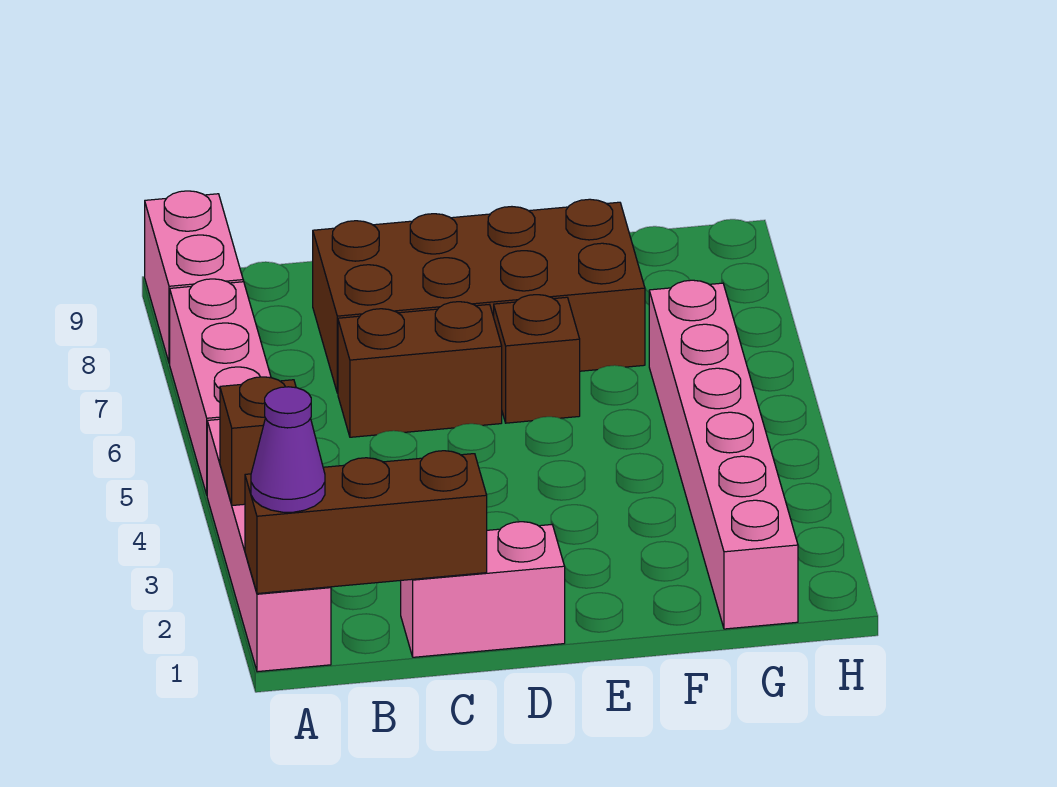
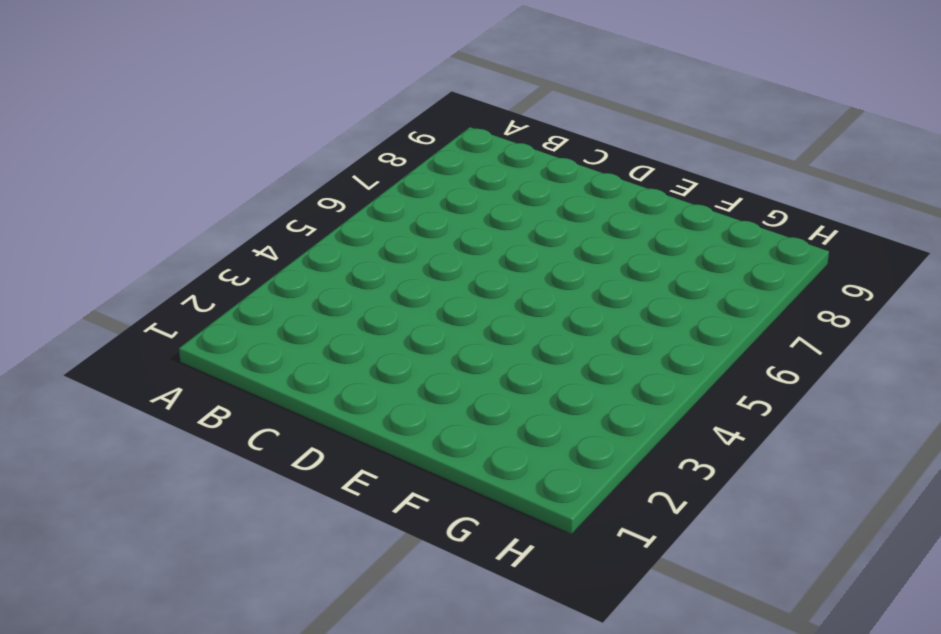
none -> pink brick A1:A4 level 1
none -> pink brick A5:A7 level 1

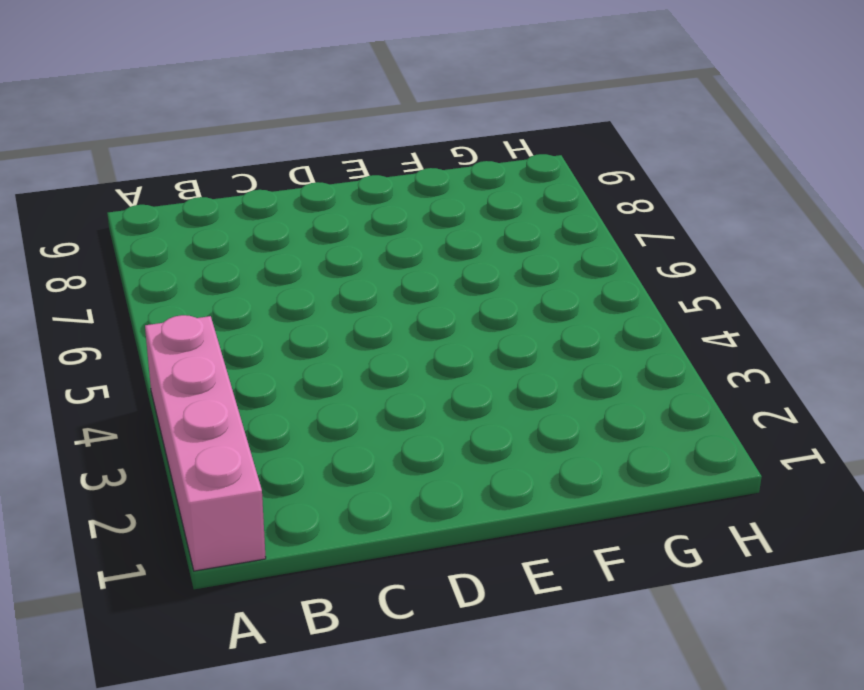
none -> pink brick A5:A7 level 1
none -> pink brick A8:A9 level 1

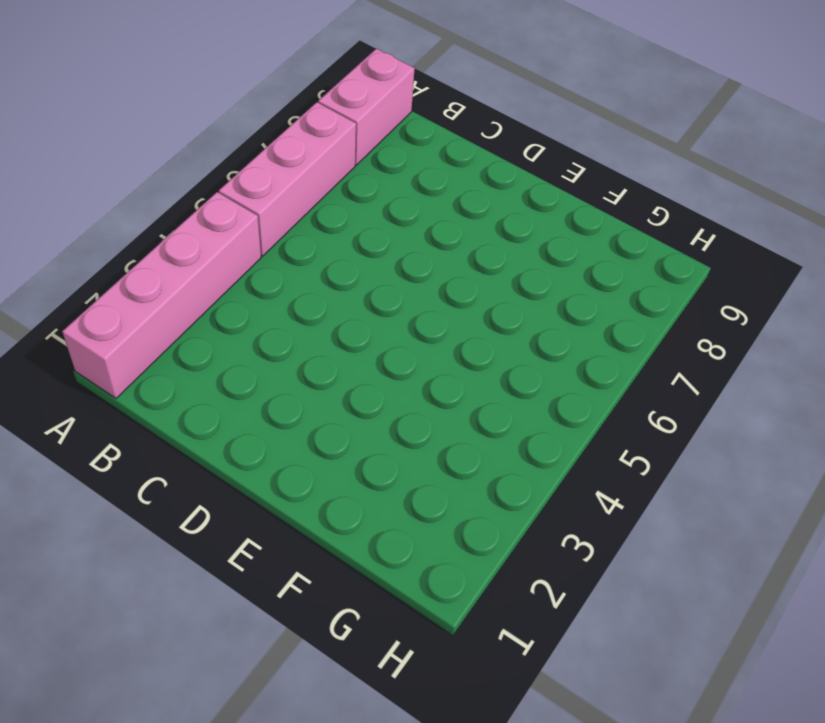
none -> pink brick C1:D1 level 1
none -> brown brick C6:D6 level 1

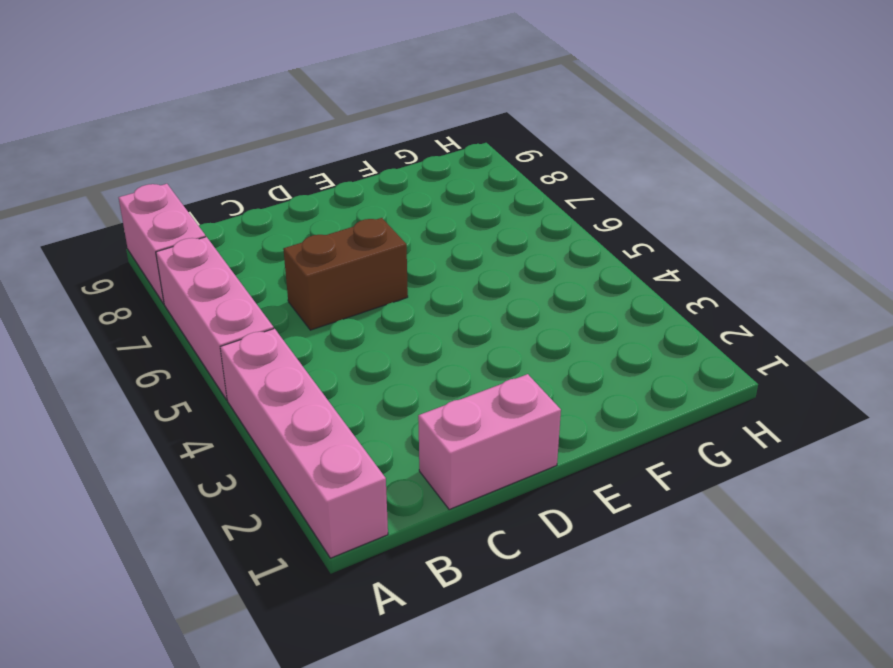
none -> brown brick C7:F8 level 1
none -> brown brick E6 level 1

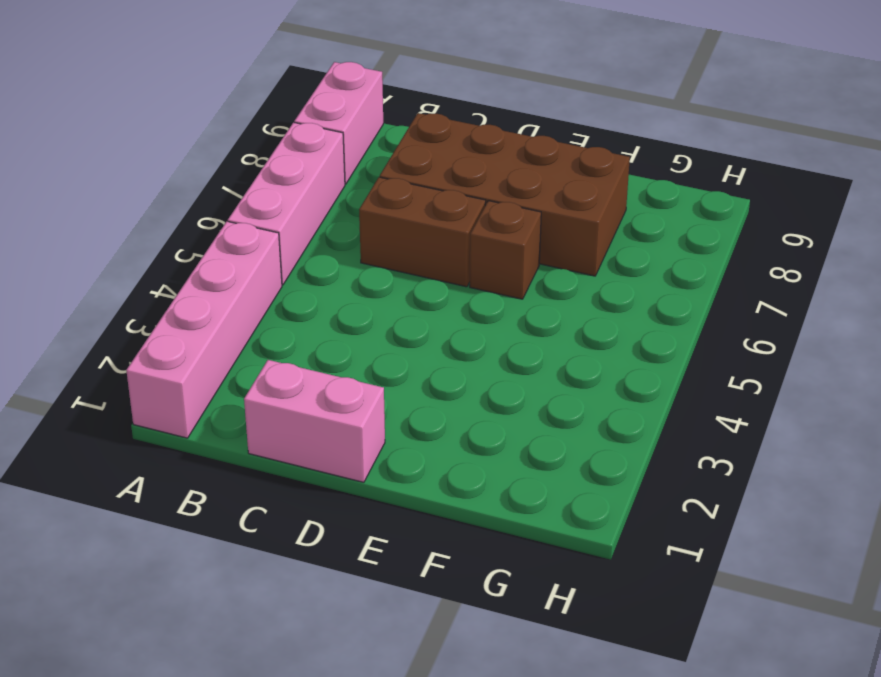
none -> pink brick G1:G6 level 1
none -> brown brick A1:C1 level 2

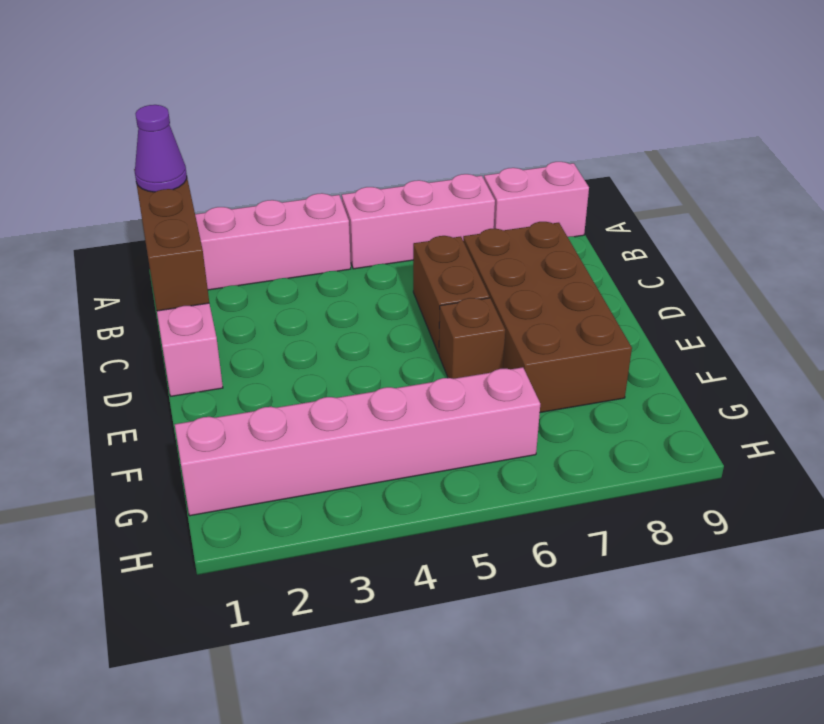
none -> brown brick A3 level 2

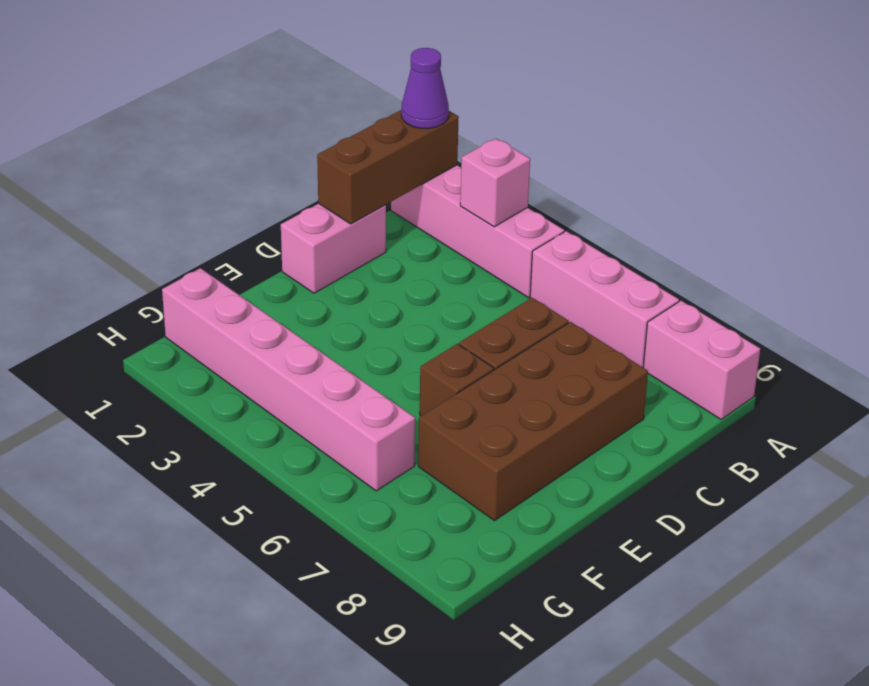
pink brick A3 level 2 -> brown brick A3 level 2

